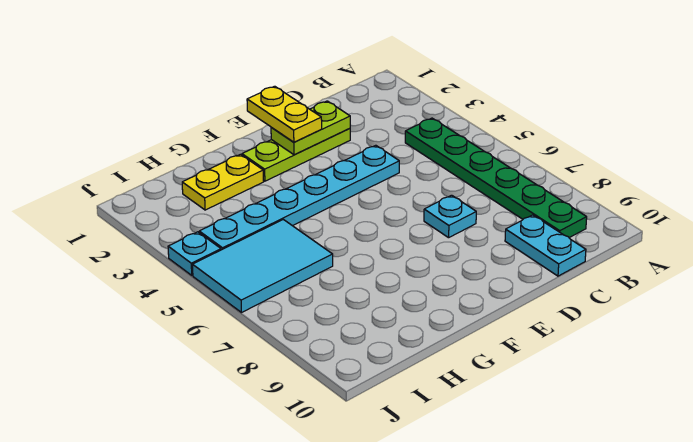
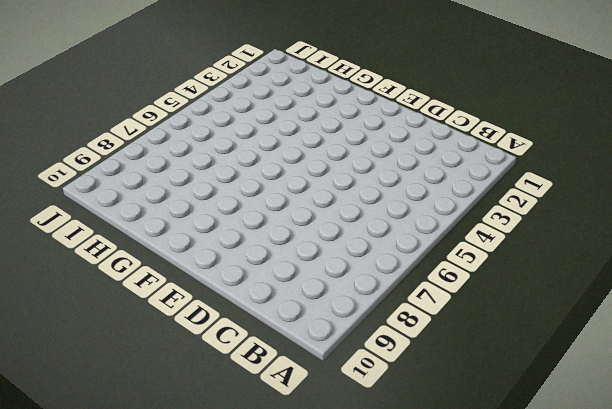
none -> green plate B4:B9 level 1
none -> cyan plate C9:C10 level 1

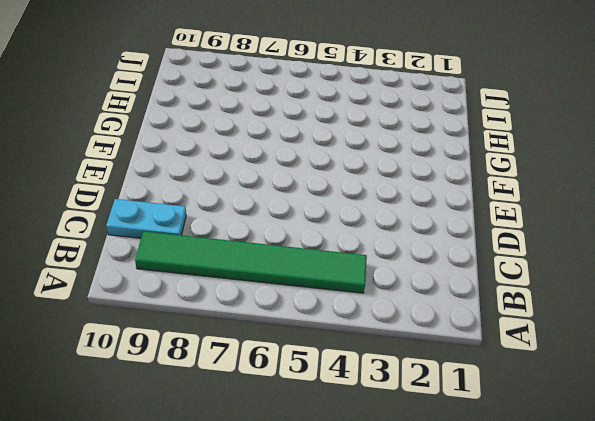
green tile B4:B9 level 1 -> green plate B4:B9 level 1
none -> lime plate D2:F2 level 1
none -> cyan plate D4:I4 level 1

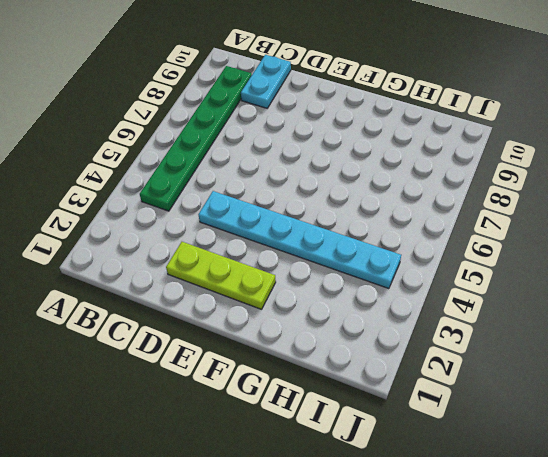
none -> cyan plate D7 level 1
none -> yellow plate G2:H2 level 1

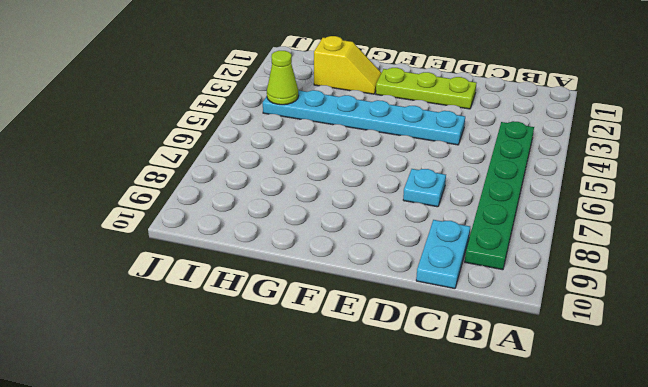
yellow slope G2:H2 level 1 top H -> yellow plate G2:H2 level 1
lime cone I4 level 2 -> none
none -> cyan tile H5:J6 level 1
none -> cyan plate J4 level 1

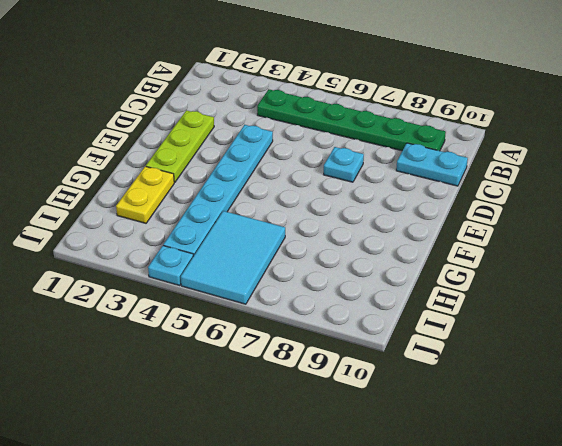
none -> lime plate D2:E2 level 2
none -> yellow plate E1:E2 level 3

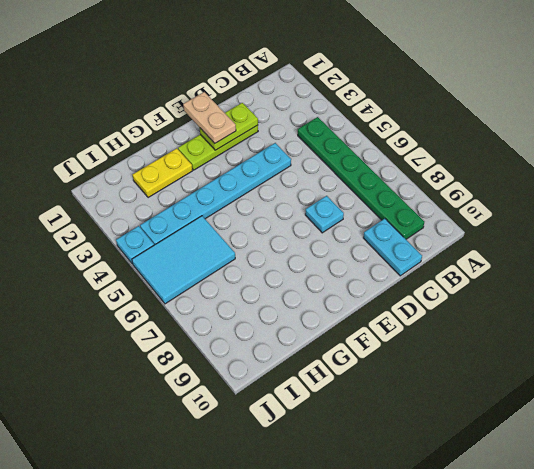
tan plate E1:E2 level 3 -> yellow plate E1:E2 level 3

